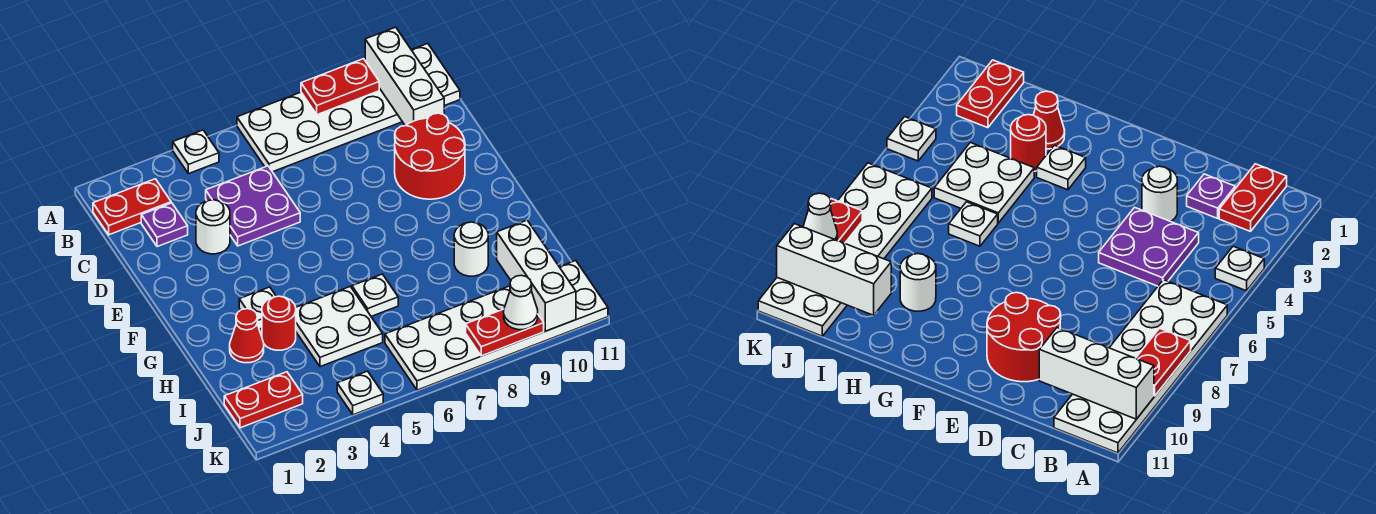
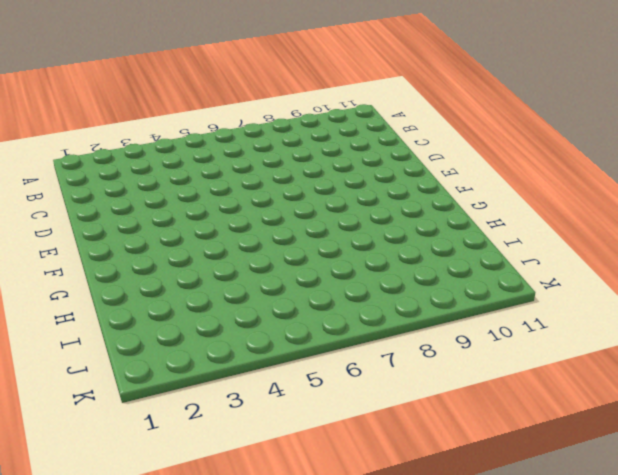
none -> white plate A4 level 1
none -> white plate A6:B11 level 1
none -> red plate B1:B2 level 1

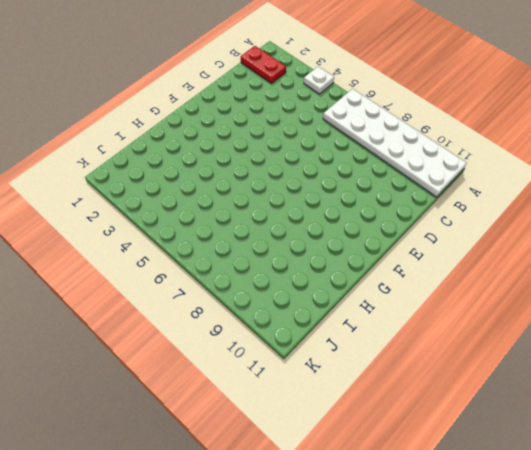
none -> purple plate C2 level 1
none -> purple plate C4:D5 level 1
none -> white round brick D3 level 1

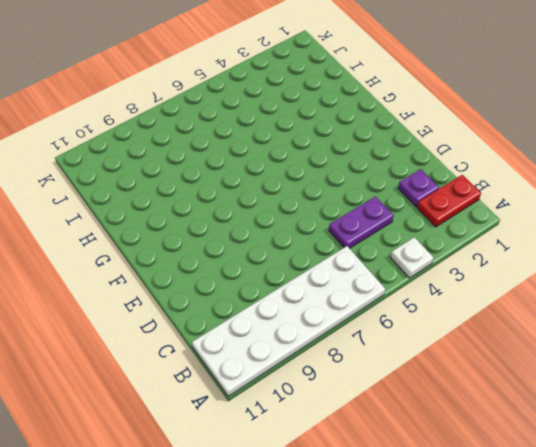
purple plate C4:C5 level 1 -> purple plate C4:D5 level 1
none -> white round brick D3 level 1
none -> red round brick D9:E10 level 1
none -> white plate G3 level 1

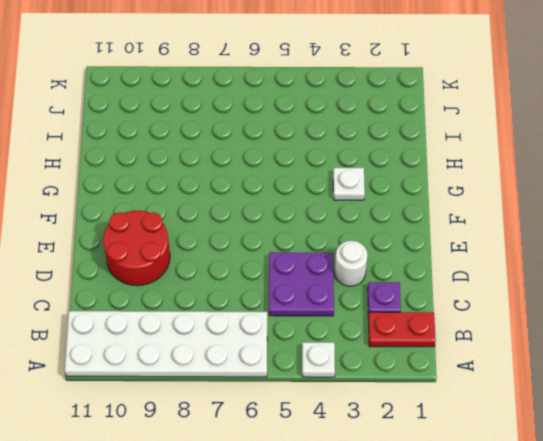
none -> red cone H2 level 1
none -> red round brick H3 level 1
none -> white plate H4:I5 level 1

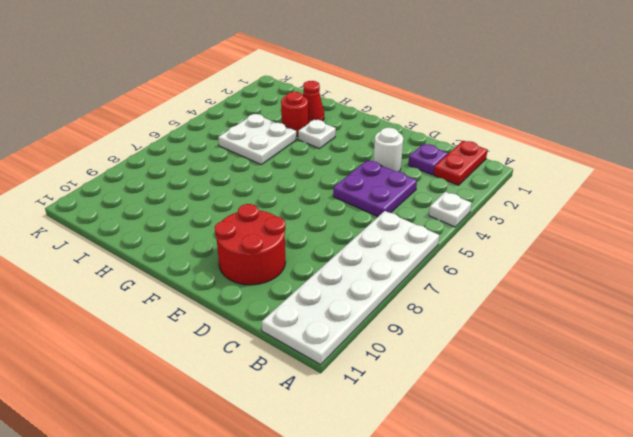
none -> white plate H6 level 1
none -> white round brick H9 level 1
none -> red plate J1:J2 level 1

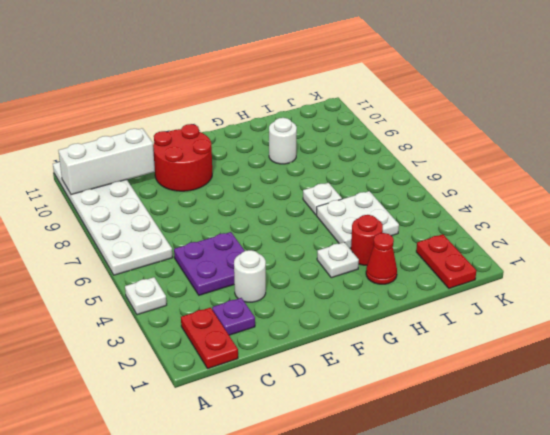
none -> white plate J6:K11 level 1
none -> white plate K4 level 1
none -> red plate A8:A9 level 2

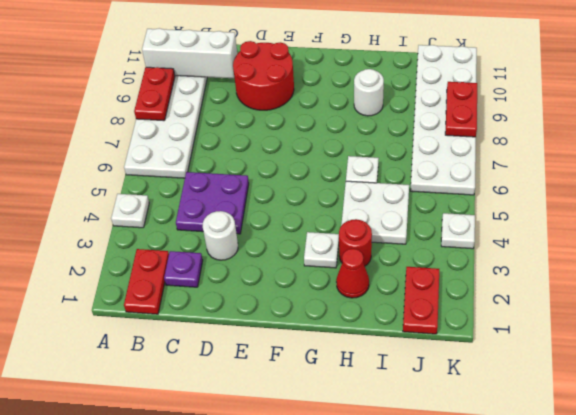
none -> white brick I10:K10 level 2
none -> white cone K9 level 3

